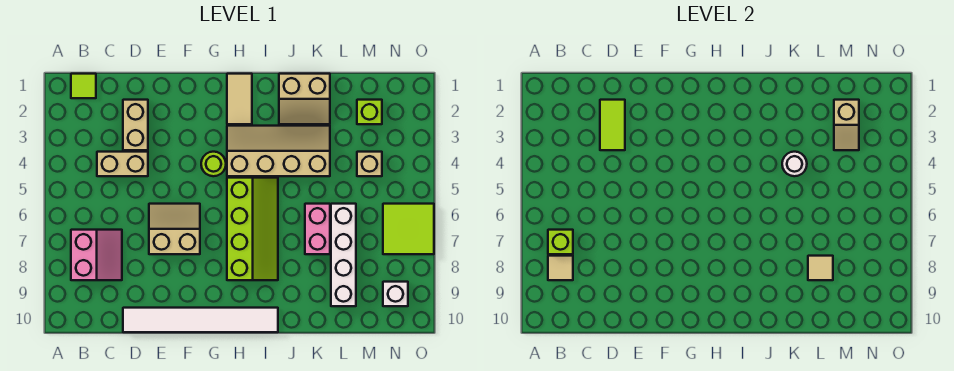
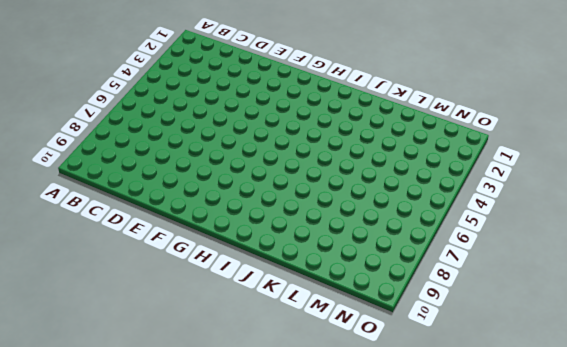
none -> lime tile B1 level 1
none -> pink slope B7:C8 level 1 top B
none -> tan brick C4:D4 level 1

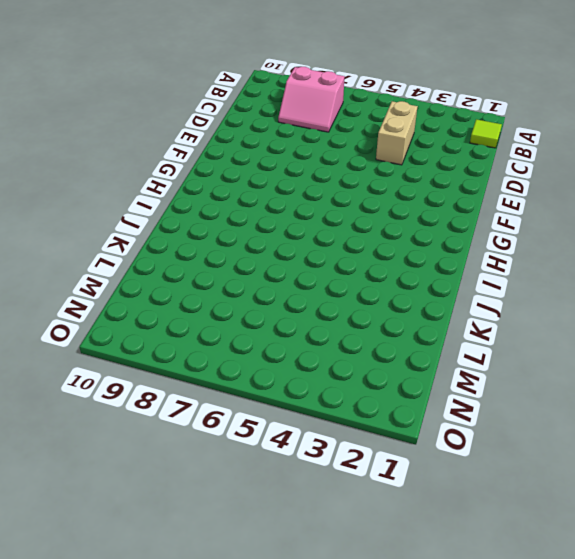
none -> tan brick D2:D3 level 1
none -> white tile D10:I10 level 1
none -> tan slope E6:F7 level 1 top 7

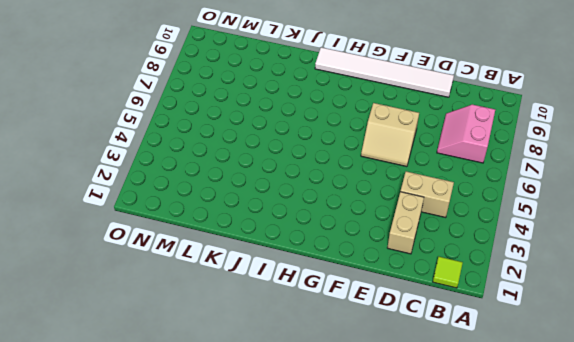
none -> lime round brick G4 level 1
none -> tan tile H1:H2 level 1
none -> tan slope H3:K4 level 1 top 4

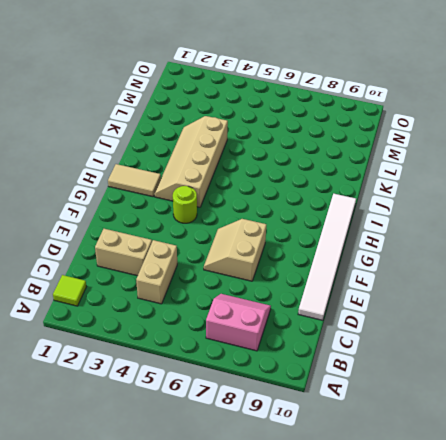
none -> lime slope H5:I8 level 1 top H
none -> tan slope J1:K2 level 1 top 1
none -> pink brick K6:K7 level 1

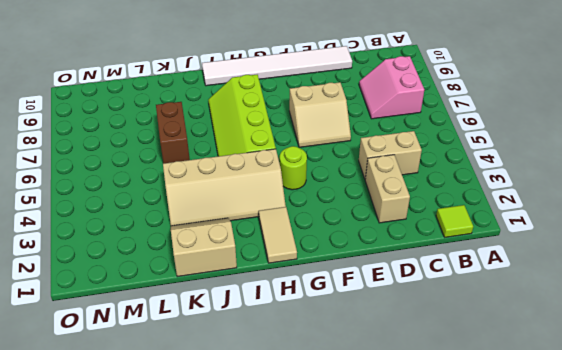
brown brick K6:K7 level 1 -> pink brick K6:K7 level 1
none -> white brick L6:L9 level 1
none -> lime brick M2 level 1
none -> tan brick M4 level 1

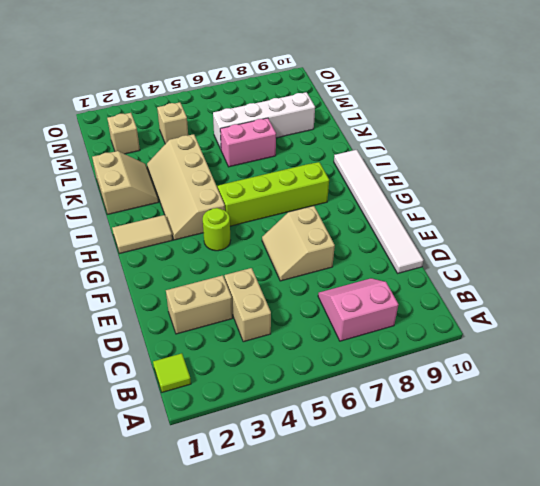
tan brick M2 level 1 -> lime brick M2 level 1
none -> lime tile N6:O7 level 1
none -> white brick N9 level 1
none -> lime brick B7 level 2

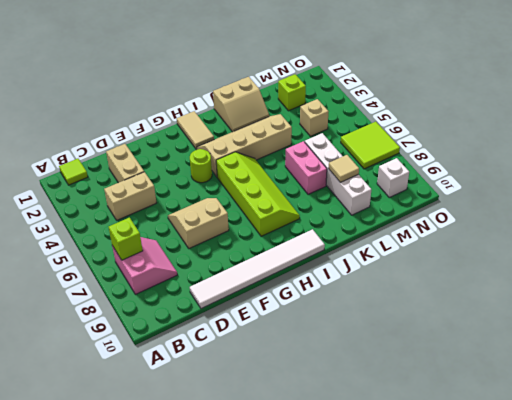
none -> tan tile B8 level 2
none -> lime tile D2:D3 level 2
none -> white round brick K4 level 2

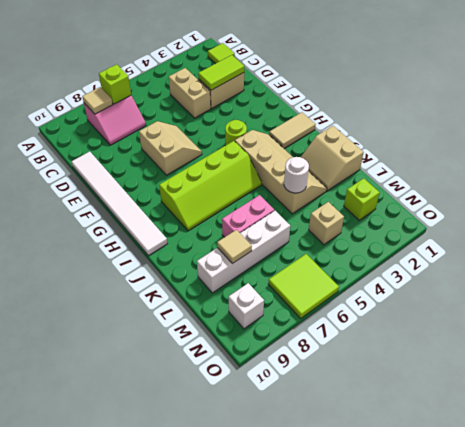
none -> tan slope M2:M3 level 2 top 2

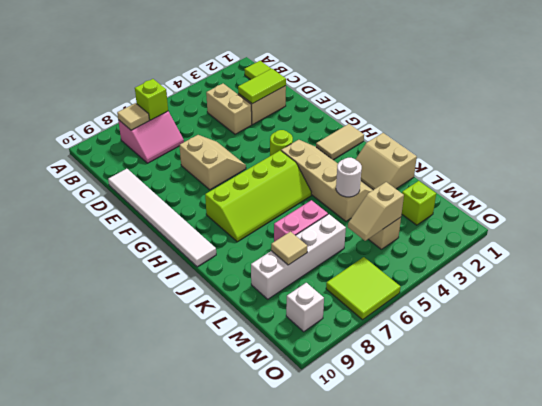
tan slope M4:M5 level 2 top 4 -> tan slope M2:M3 level 2 top 2

